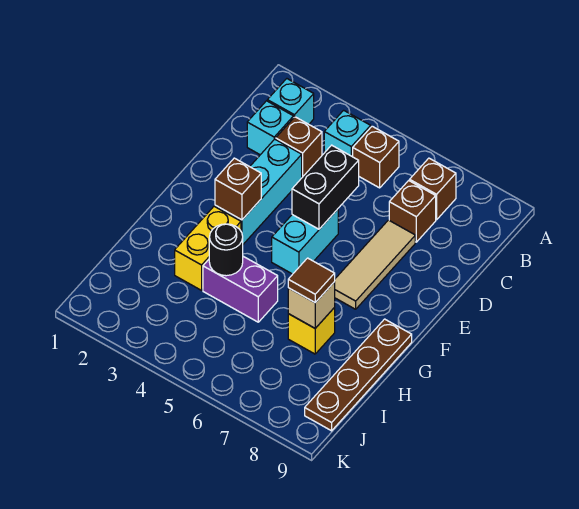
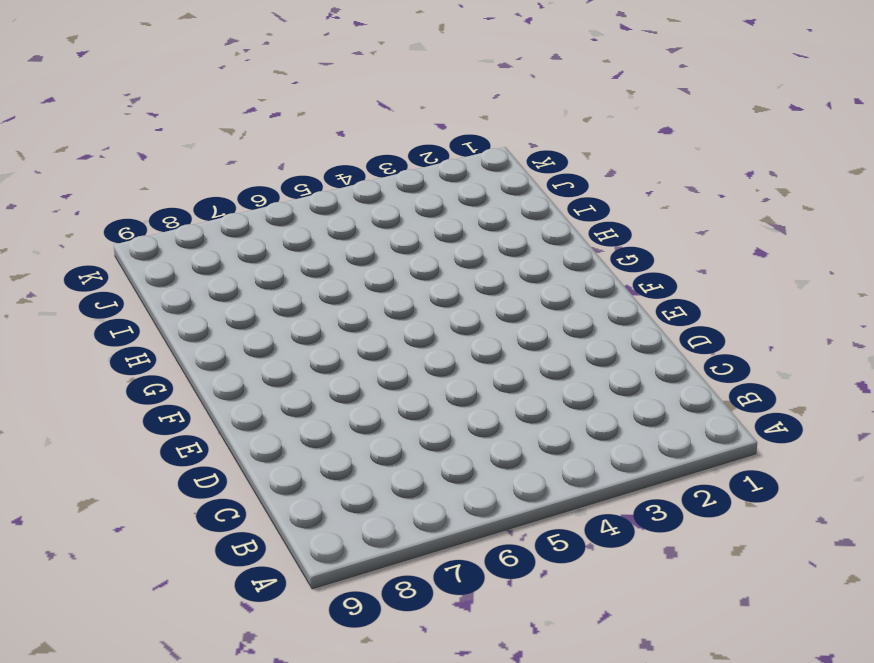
none -> cyan brick B2 level 1
none -> cyan brick B4 level 1
none -> brown brick B5 level 1

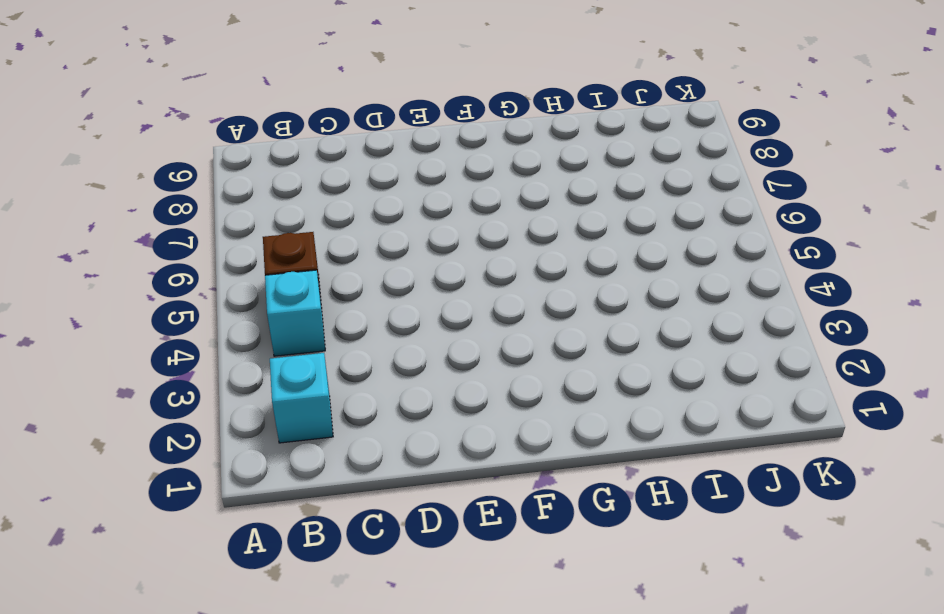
none -> brown brick B7 level 1
none -> cyan brick C2 level 1
none -> brown brick C3 level 1

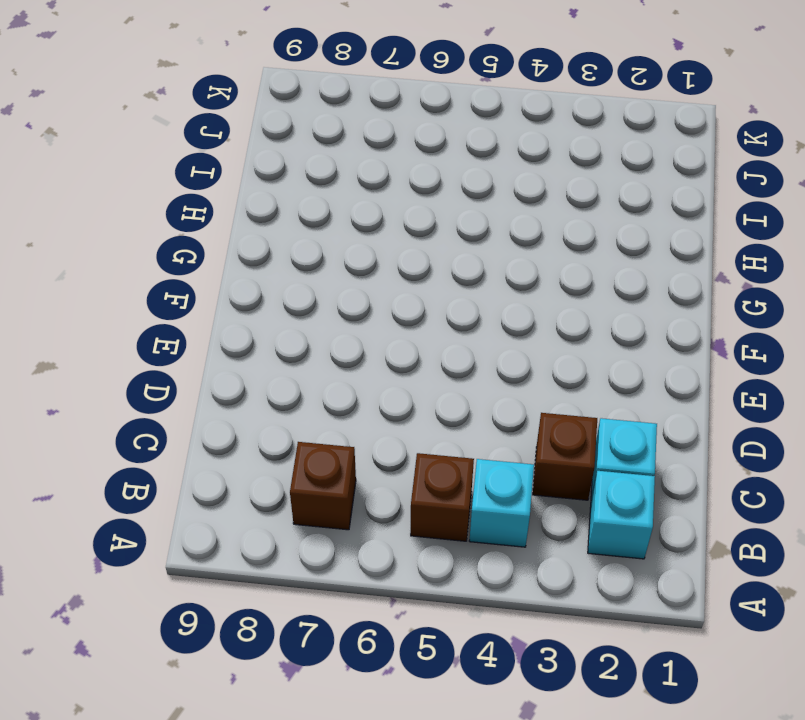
none -> brown brick C7 level 1
none -> cyan brick D3:F3 level 1
none -> tan tile D7:F7 level 1

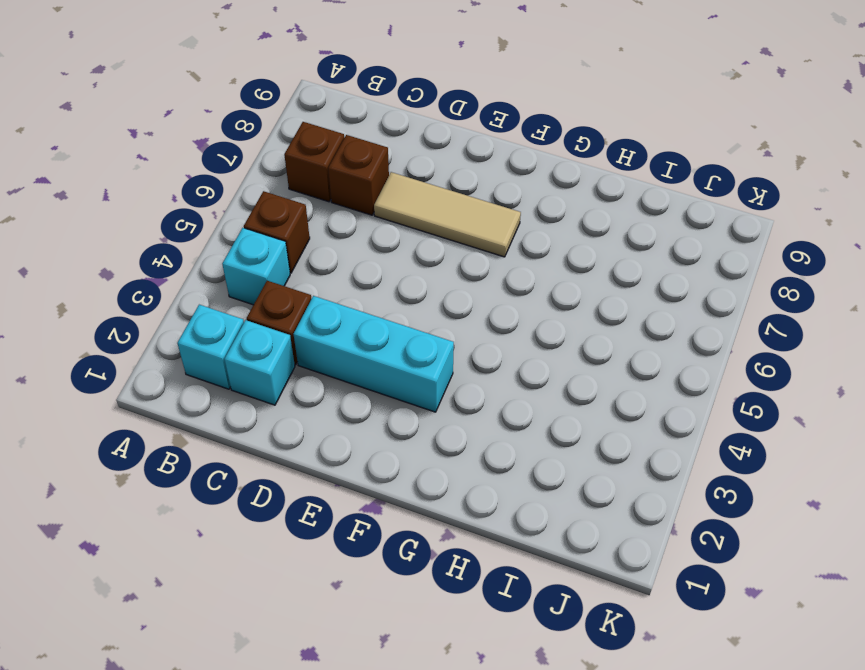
none -> cyan brick E5:F5 level 1
none -> yellow brick G3:H3 level 1
none -> brown plate G9:J9 level 1

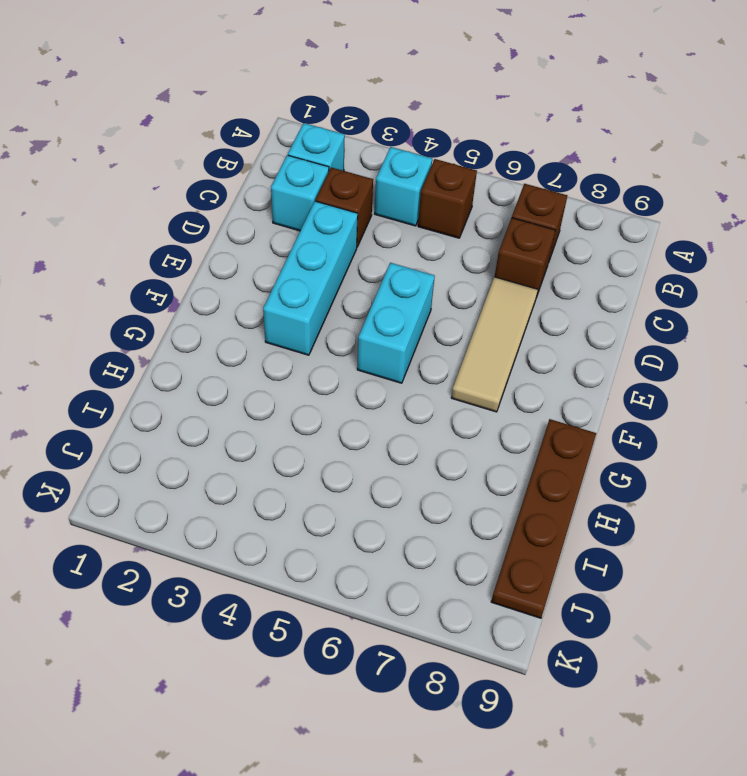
none -> yellow brick G3:H3 level 1
none -> purple brick H4:H5 level 1
none -> yellow brick H7 level 1

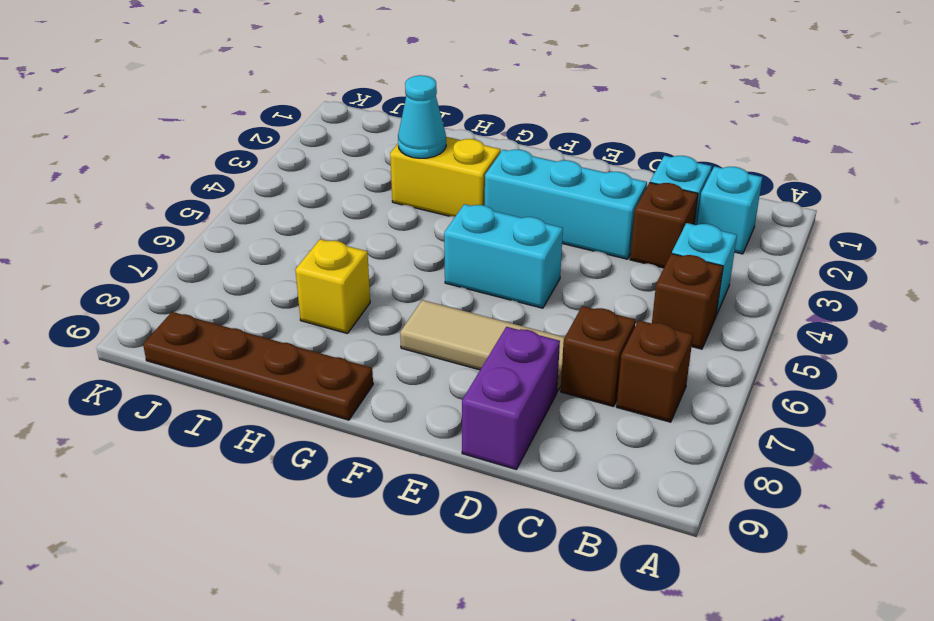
purple brick D8:D9 level 1 -> purple brick H4:H5 level 1
cyan cone H3 level 2 -> none
none -> black brick D5:E5 level 2
none -> brown brick F3 level 2
none -> black round brick H4 level 2

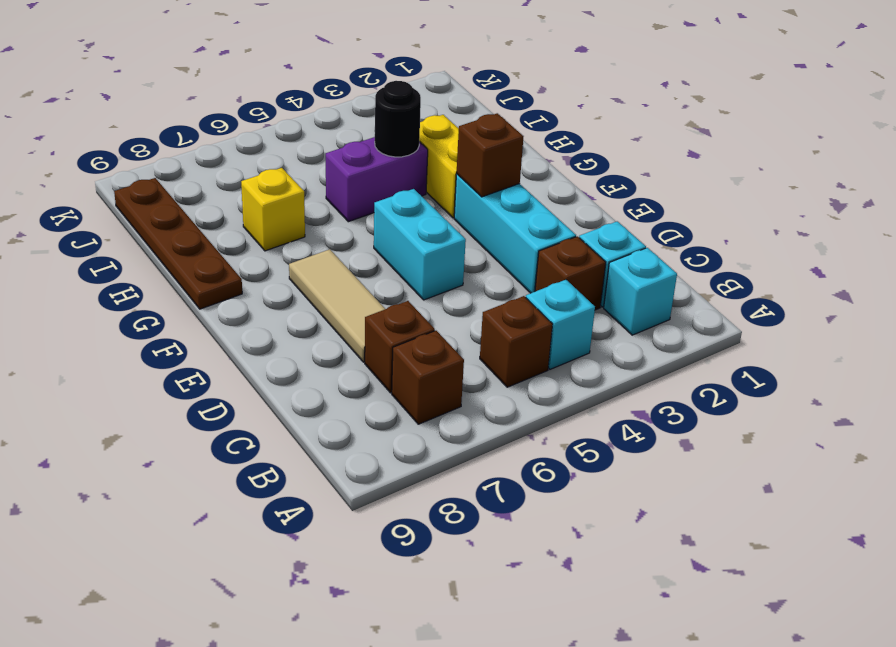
none -> black brick D5:E5 level 2
none -> tan brick H7 level 2
none -> brown tile H7 level 3

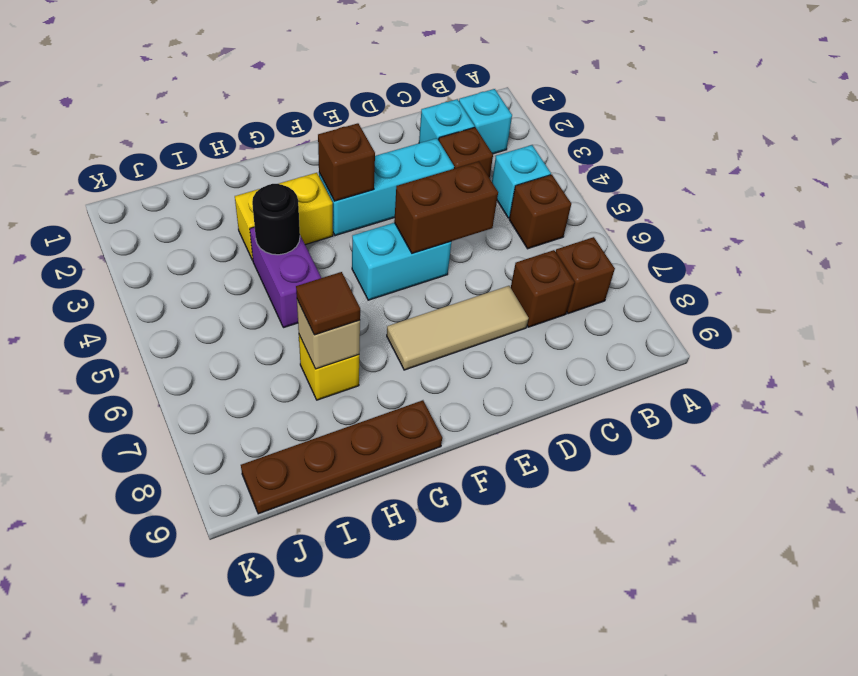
brown brick D5:E5 level 2 -> black brick D5:E5 level 2

